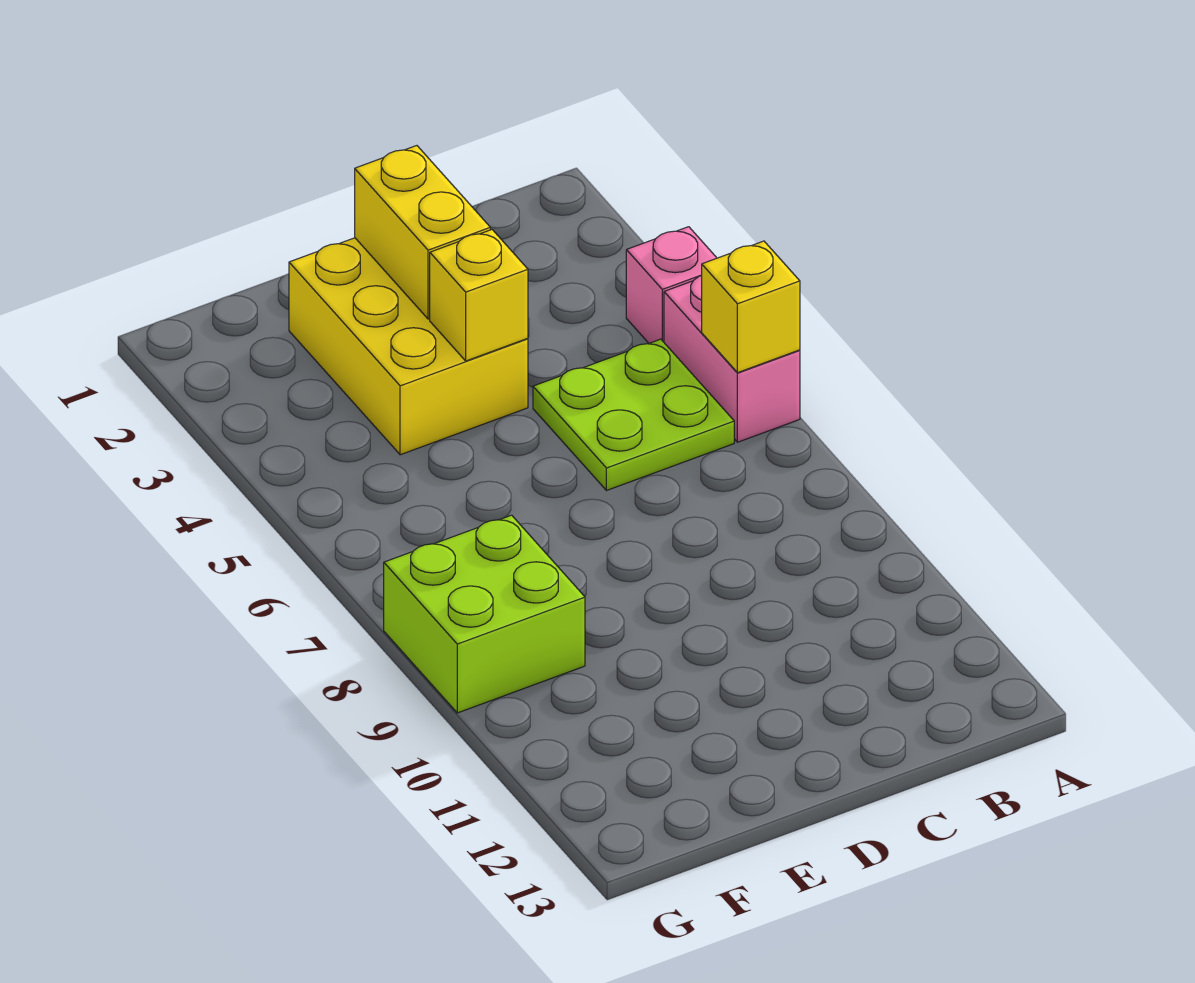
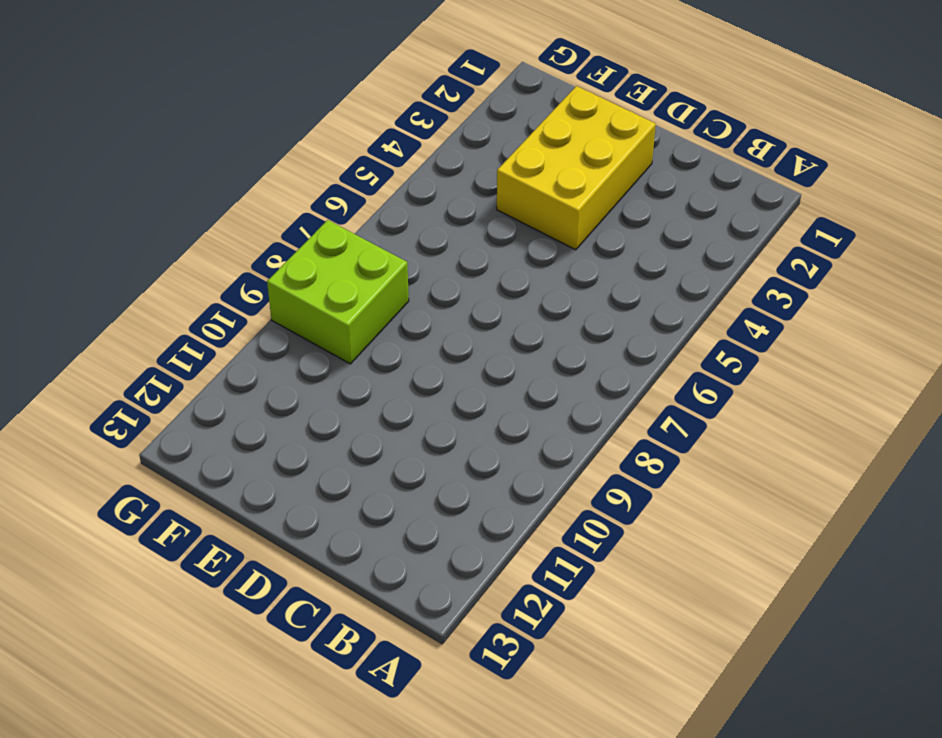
none -> pink brick A4 level 1
none -> pink brick A5:A6 level 1

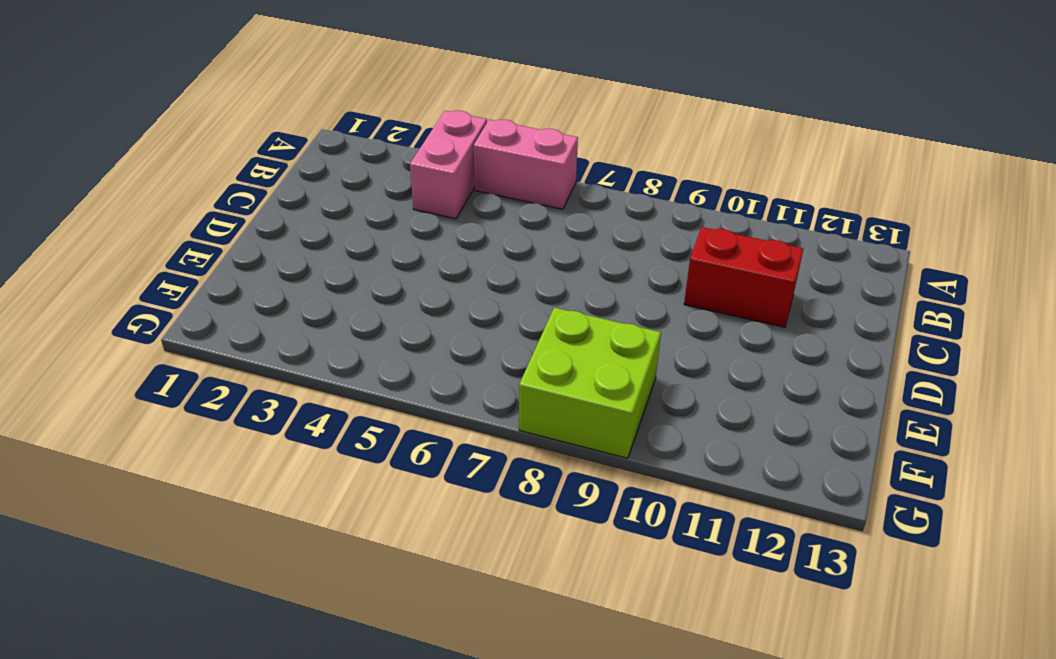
pink brick A4:B4 level 1 -> pink brick A4 level 1
red brick C10:C11 level 1 -> none
none -> lime plate B5:C6 level 1
none -> yellow brick D2:E4 level 1

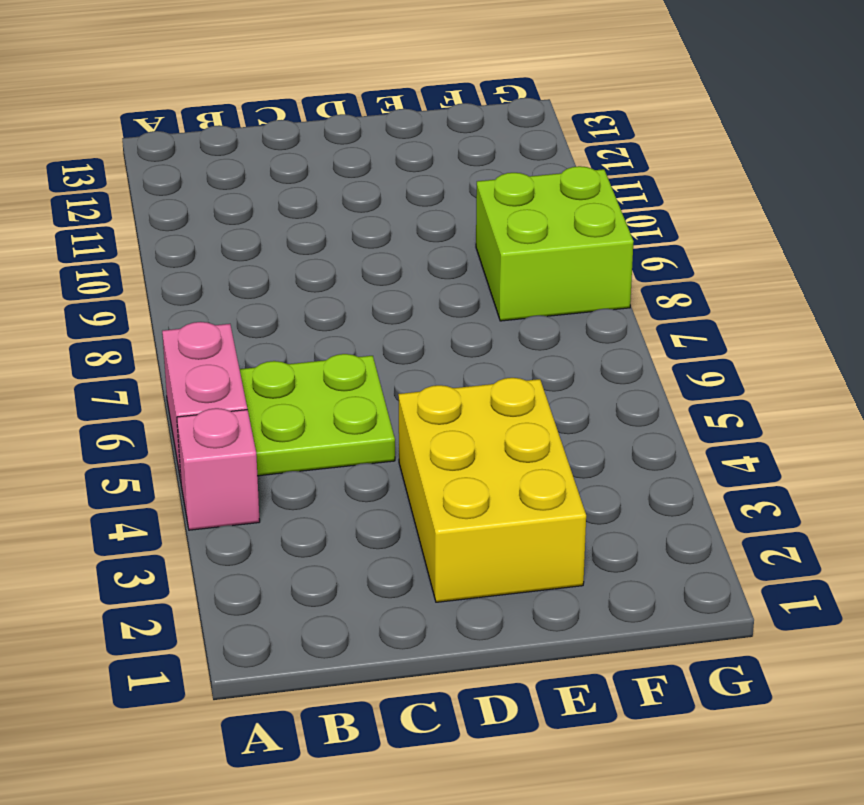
none -> yellow brick A6 level 2
none -> yellow brick D2:D3 level 2

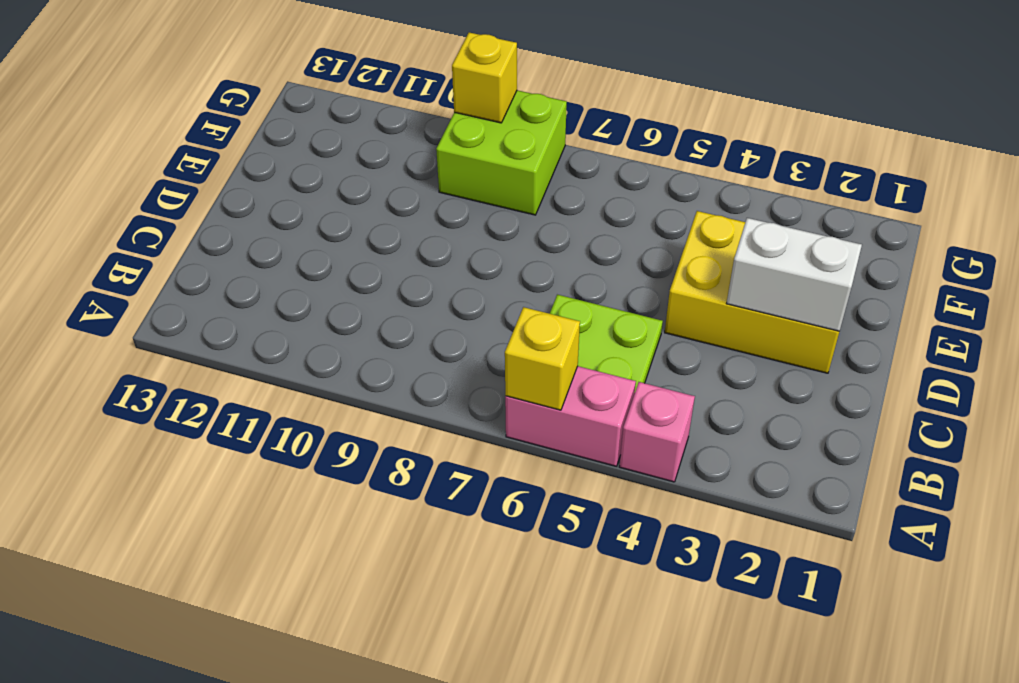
white brick D2:D3 level 2 -> yellow brick D2:D3 level 2
yellow brick G9 level 2 -> yellow brick D4 level 2

